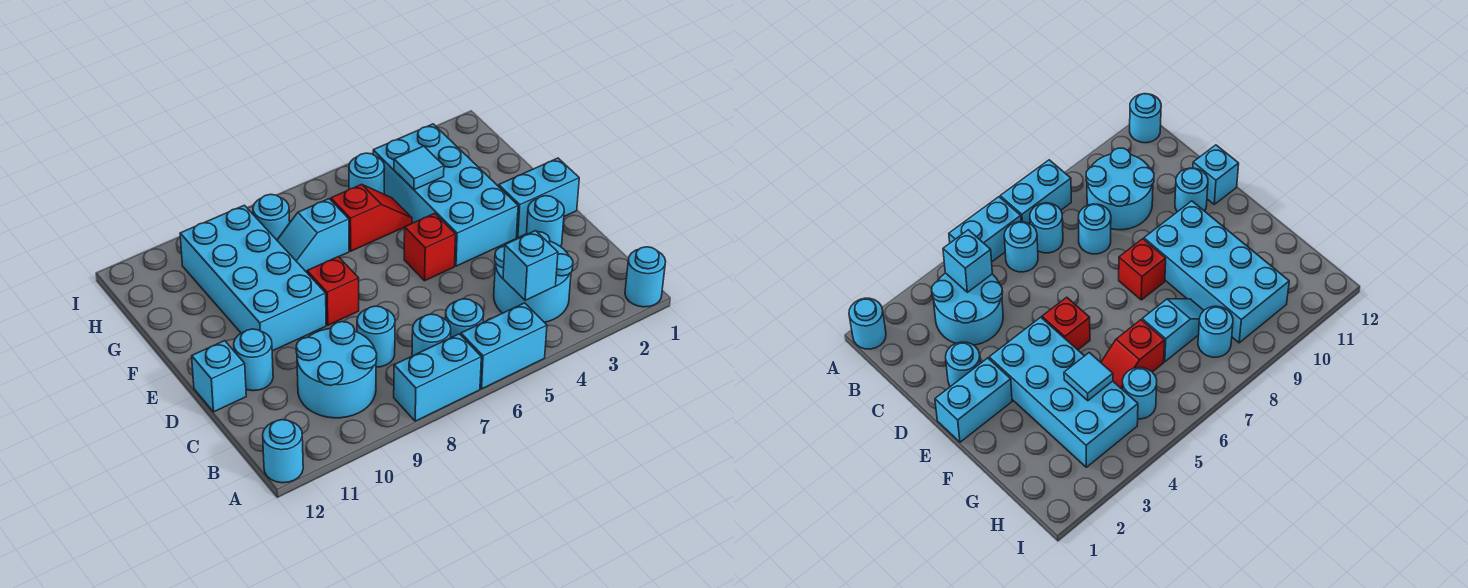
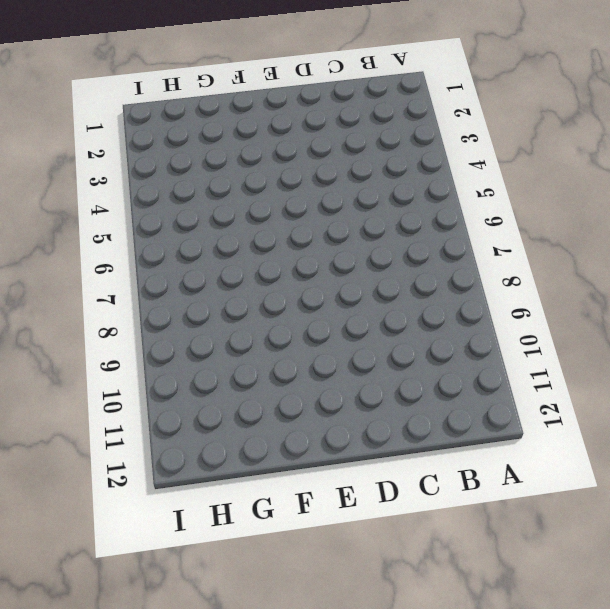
none -> cyan round brick A1 level 1
none -> cyan brick A5:A6 level 1
none -> cyan brick A7:A8 level 1

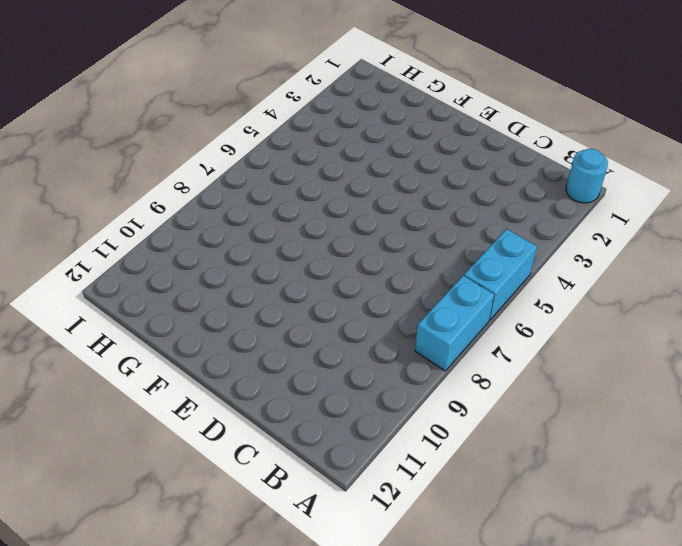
none -> cyan round brick A12 level 1
none -> cyan round brick B3:C4 level 1
none -> cyan round brick B6 level 1

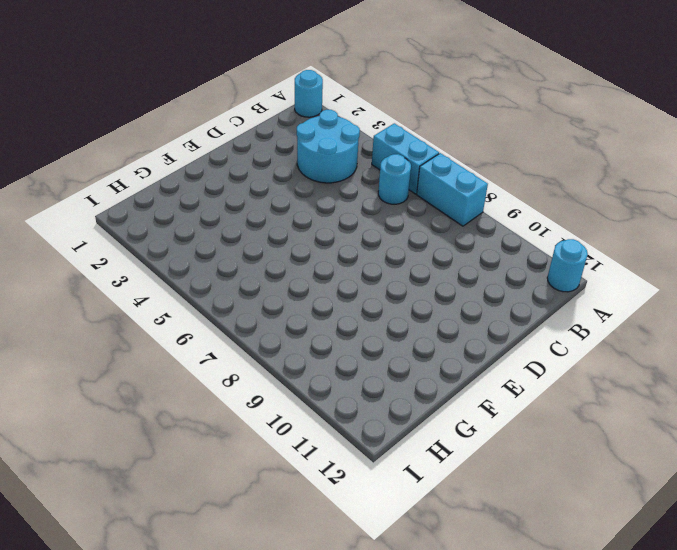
none -> cyan round brick B7 level 1
none -> cyan round brick B9:C10 level 1
none -> cyan round brick C8 level 1

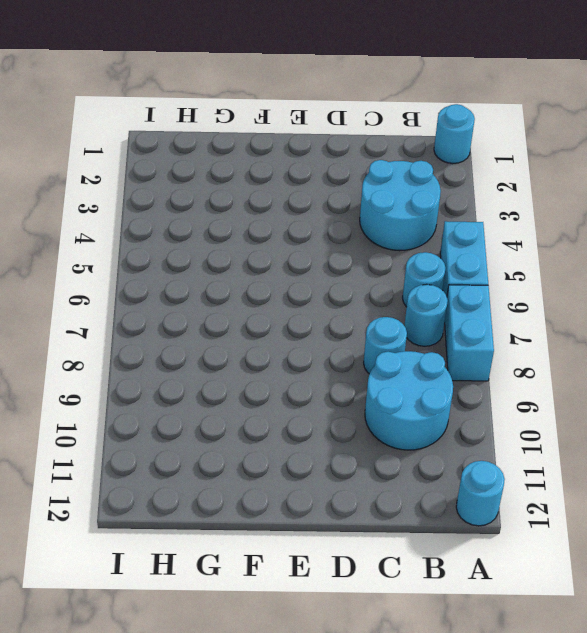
none -> cyan round brick D2 level 1
none -> cyan round brick D11 level 1
none -> cyan brick D12 level 1

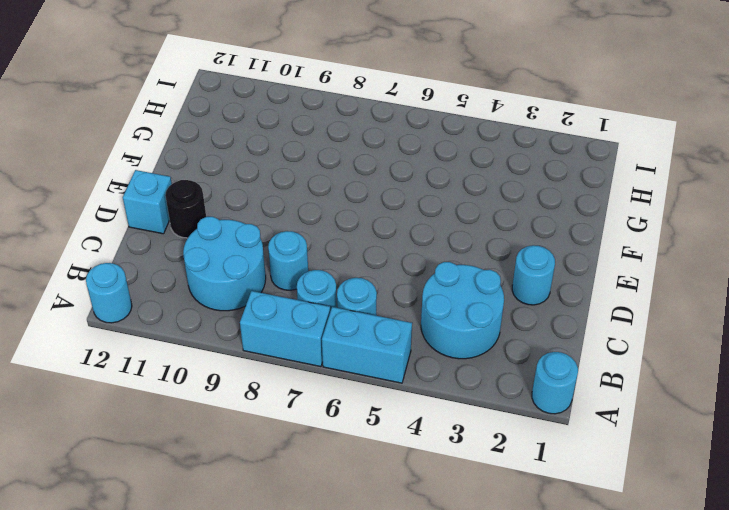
black round brick D11 level 1 -> cyan round brick D11 level 1
none -> cyan brick E1:E2 level 1
none -> cyan brick E3:H4 level 1
none -> red brick E5 level 1

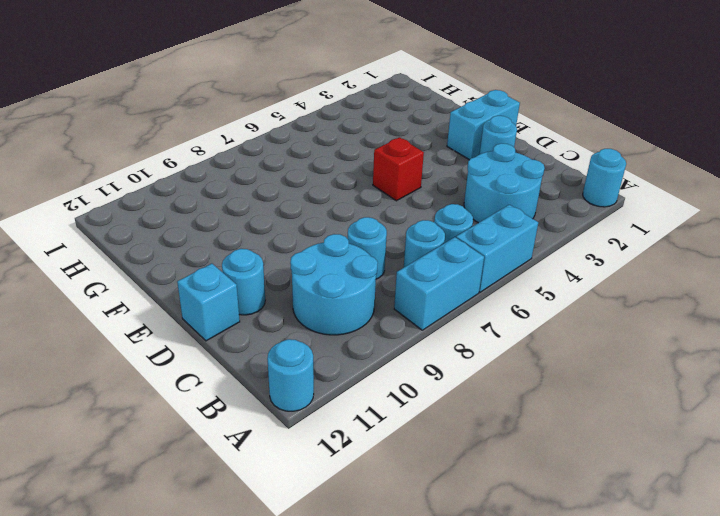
none -> cyan brick E3:H4 level 1
none -> red brick E8 level 1
none -> cyan brick E9:H10 level 1

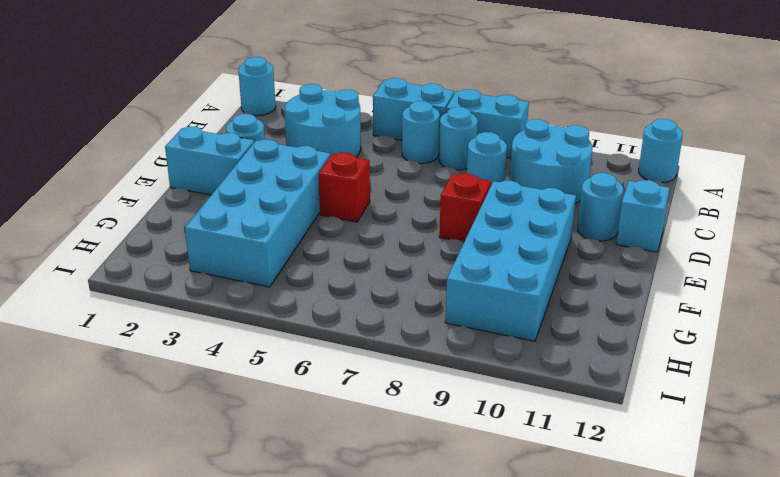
none -> red slope G5:G6 level 1 top 6
none -> cyan slope G7:G8 level 1 top 7
none -> cyan round brick H5 level 1

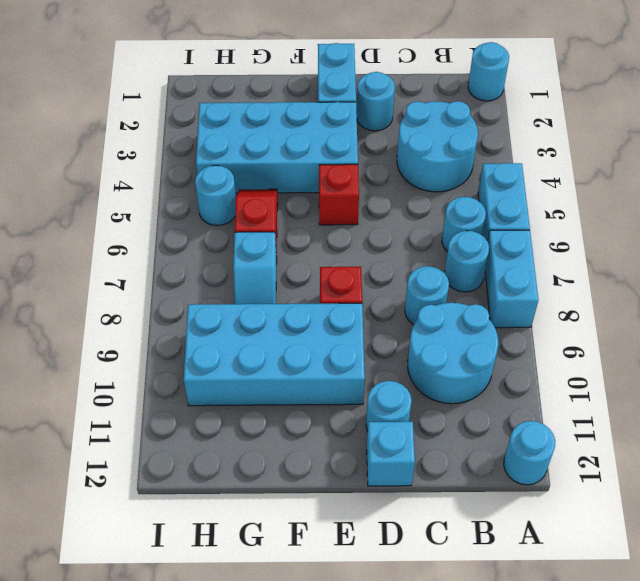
none -> cyan round brick H8 level 1
none -> cyan brick B4 level 2
none -> cyan tile G4 level 2

